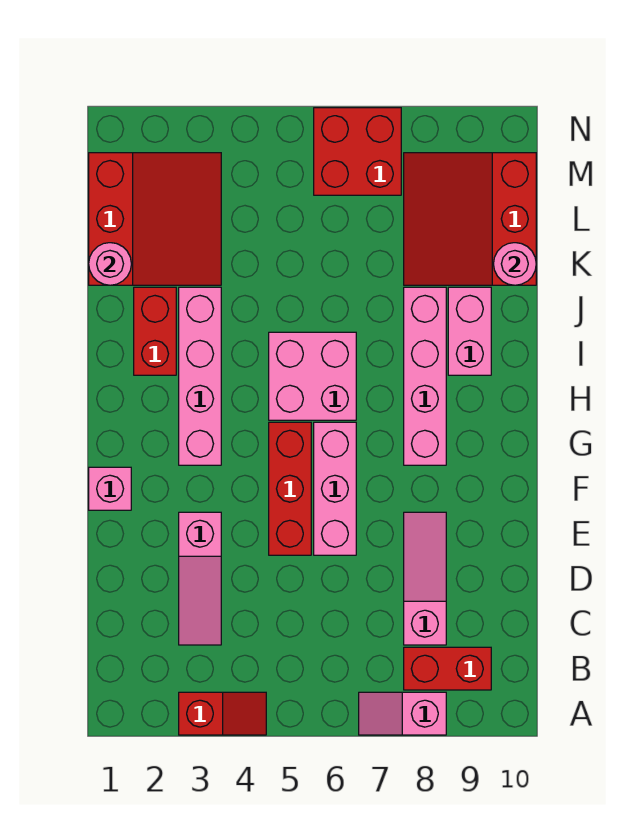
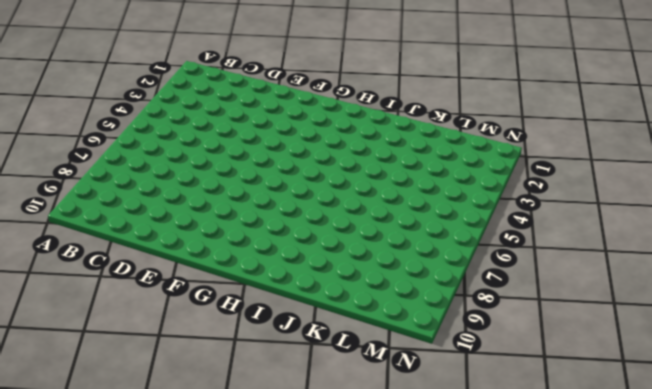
none -> red slope A3:A4 level 1 top 3
none -> pink slope A7:A8 level 1 top 8
none -> red brick B8:B9 level 1

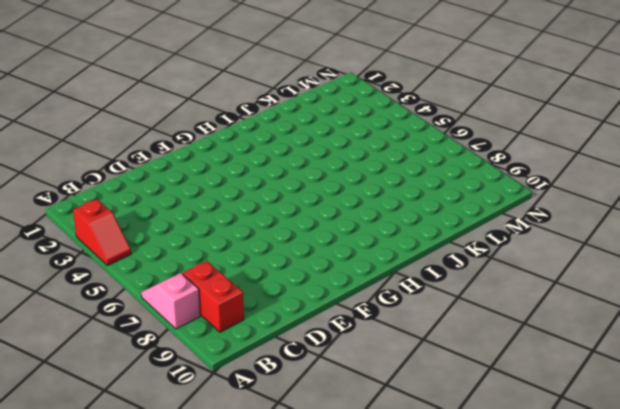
none -> pink slope C3:E3 level 1 top E
none -> pink slope C8:E8 level 1 top C
none -> red brick E5:G5 level 1

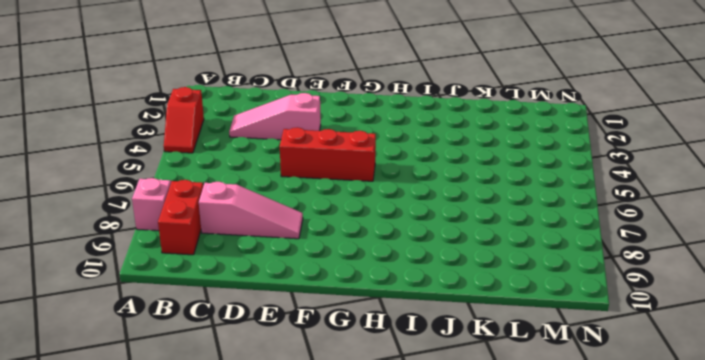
none -> pink brick E6:G6 level 1
none -> pink brick F1 level 1
none -> pink brick G3:J3 level 1

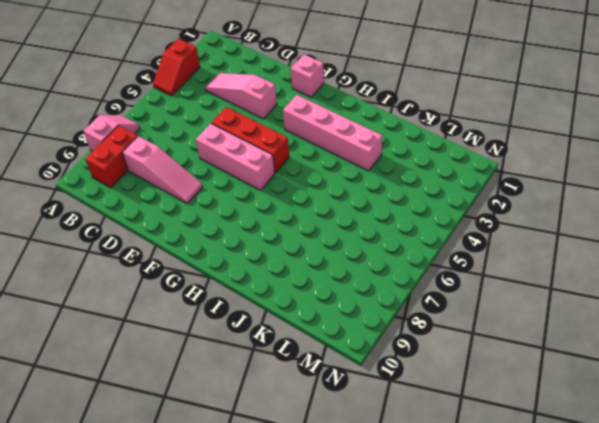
none -> pink brick G8:J8 level 1
none -> pink brick H5:I6 level 1
none -> red brick I2:J2 level 1

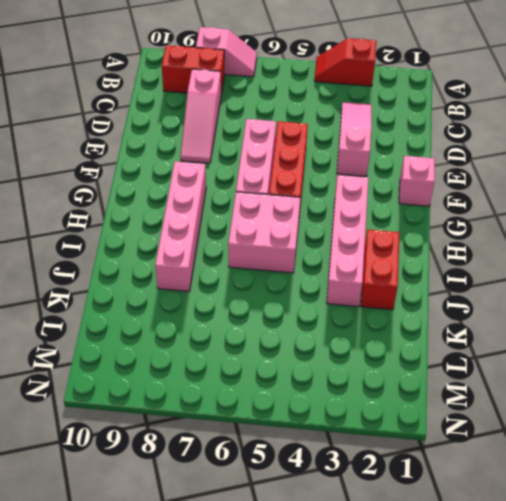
none -> pink brick I9:J9 level 1
none -> red slope K1:M3 level 1 top 1
none -> red slope K8:M10 level 1 top 10

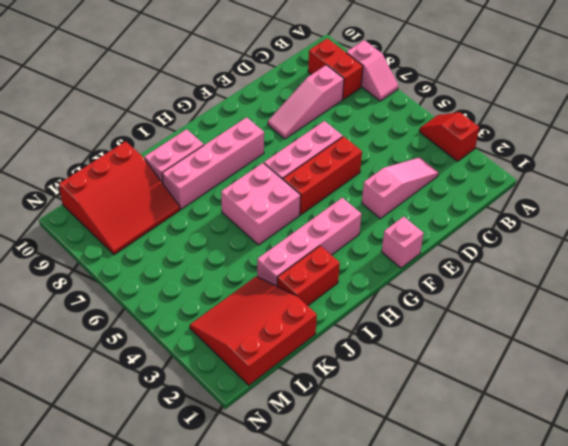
none -> red brick M6:N7 level 1
none -> pink round brick K1 level 2
none -> pink round brick K10 level 2

